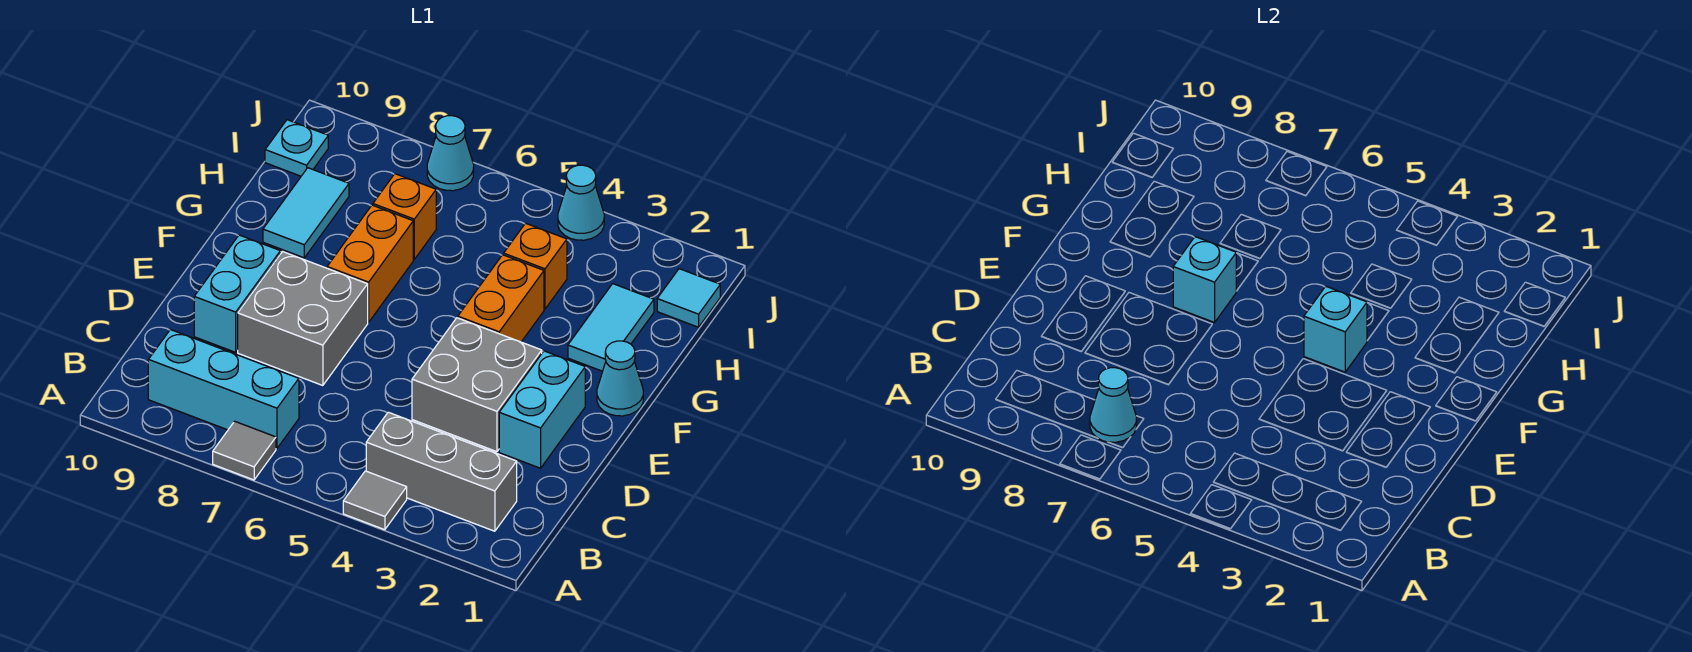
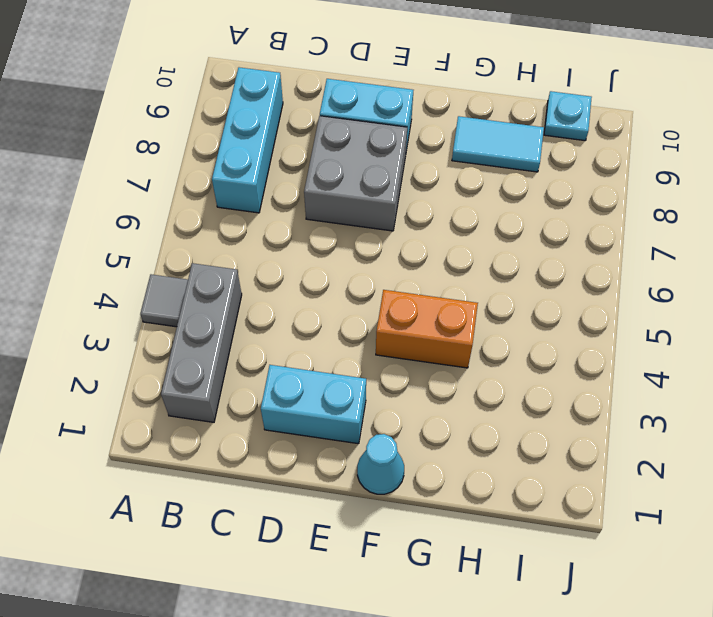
none -> grey tile A7 level 1
none -> grey brick D3:E4 level 1
none -> orange brick F7:G7 level 1

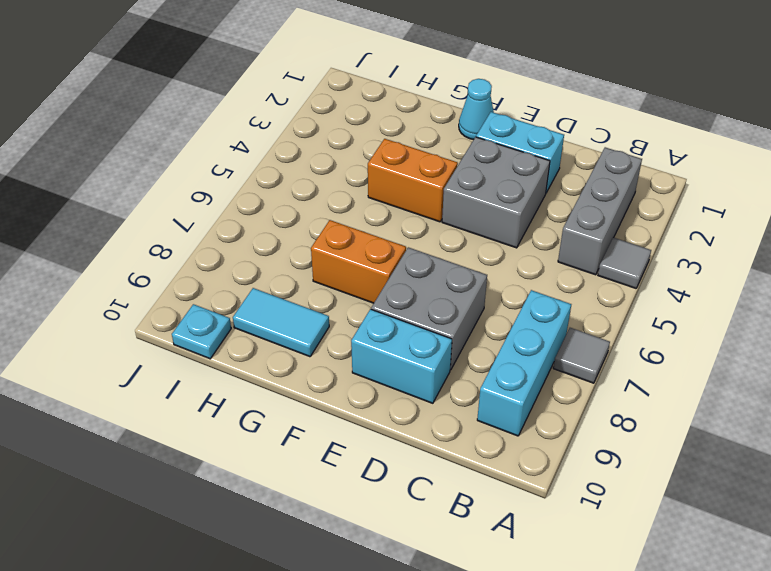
none -> cyan tile G2:H2 level 1
none -> orange brick H4 level 1
none -> orange brick H7 level 1

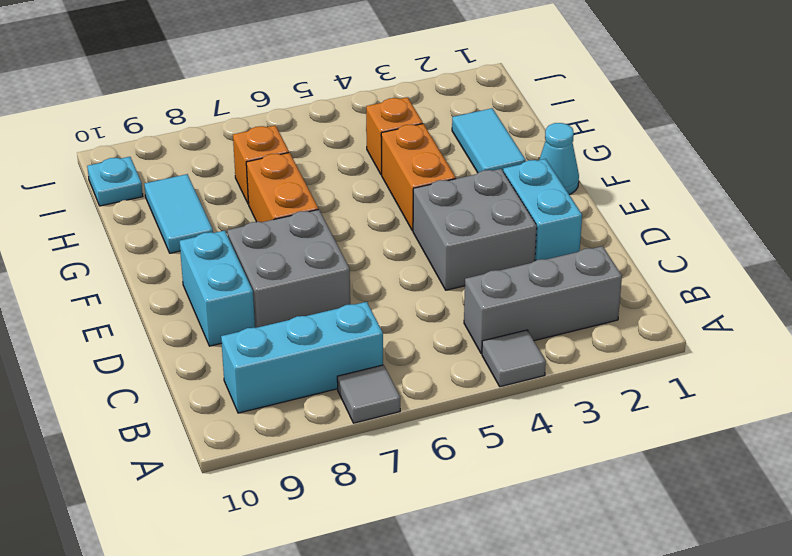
none -> cyan tile I1 level 1
none -> cyan cone J4 level 1
none -> cyan cone J7 level 1

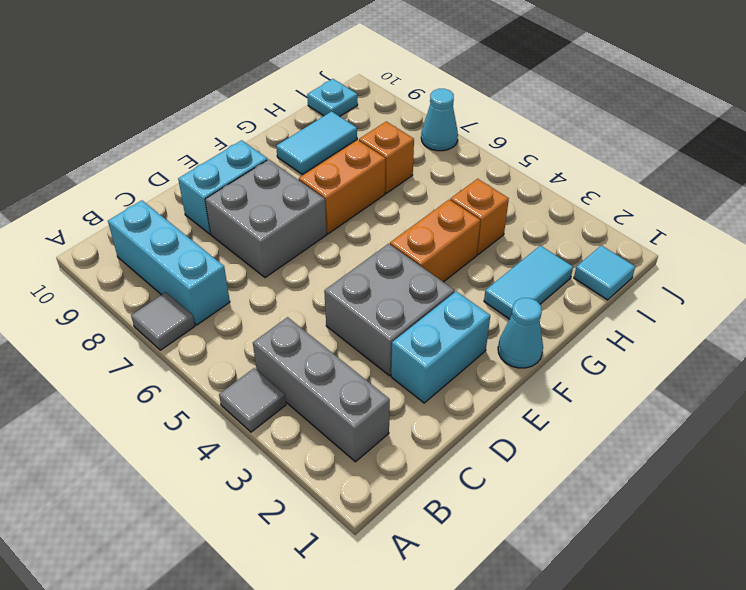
none -> cyan cone J4 level 1
none -> cyan cone B7 level 2
none -> cyan brick F4 level 2

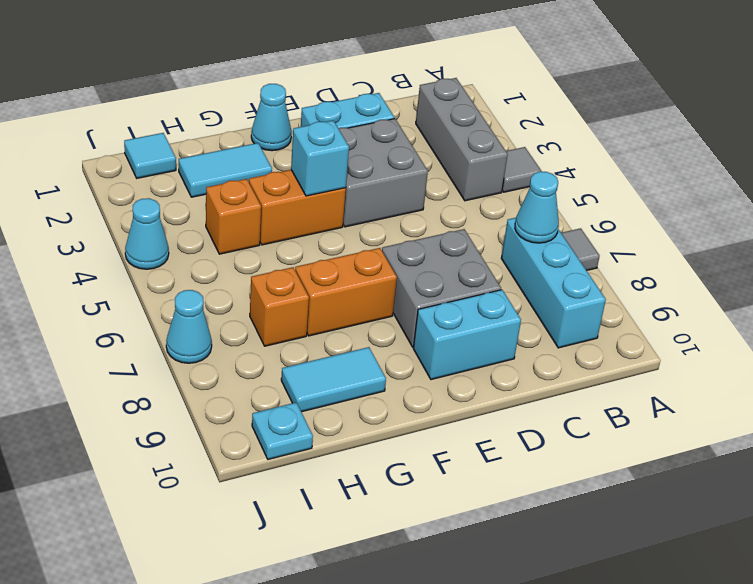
none -> cyan brick F7 level 2

